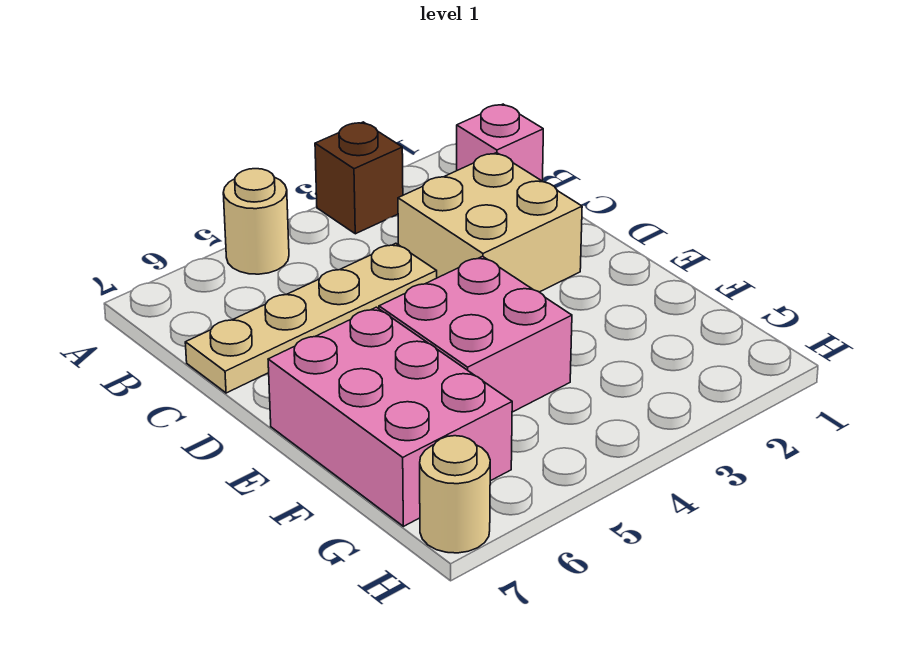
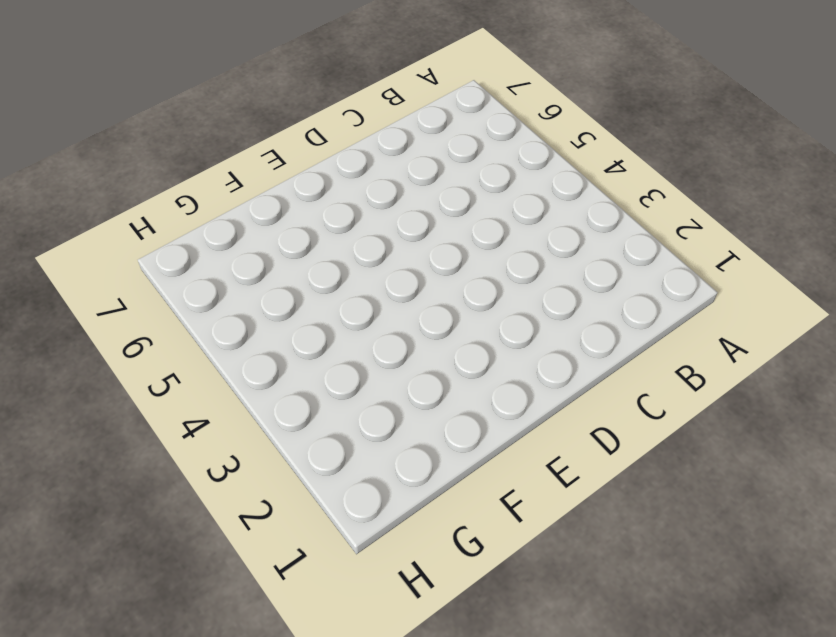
none -> brown brick A3 level 1
none -> tan round brick A5 level 1

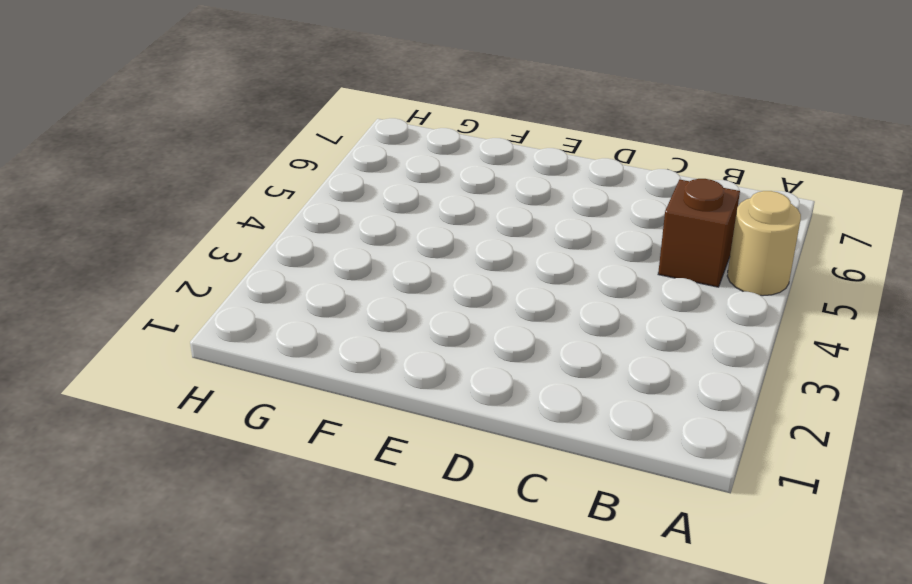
brown brick B5 level 1 -> brown brick A3 level 1
none -> pink brick B1 level 1
none -> tan brick C2:D3 level 1

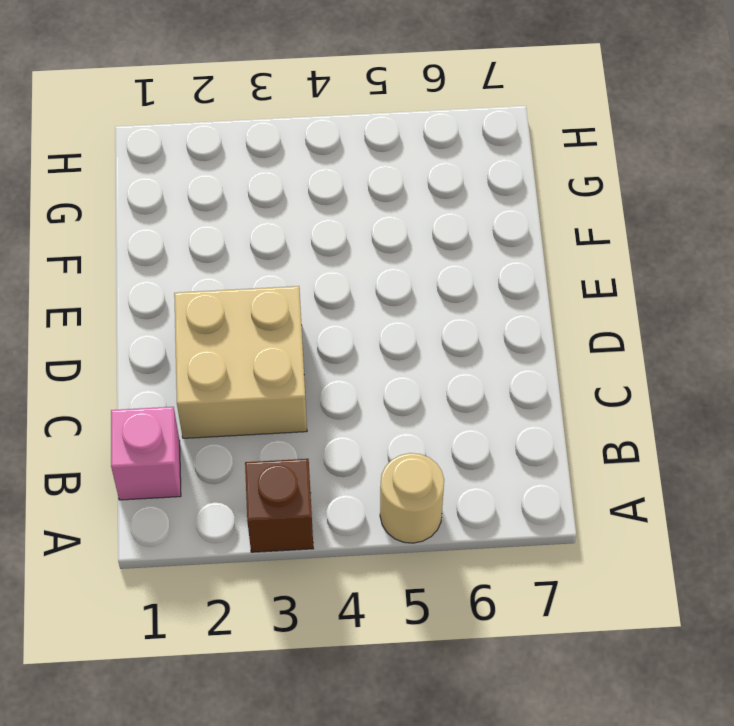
none -> tan plate C4:C7 level 1
none -> pink brick E4:F5 level 1

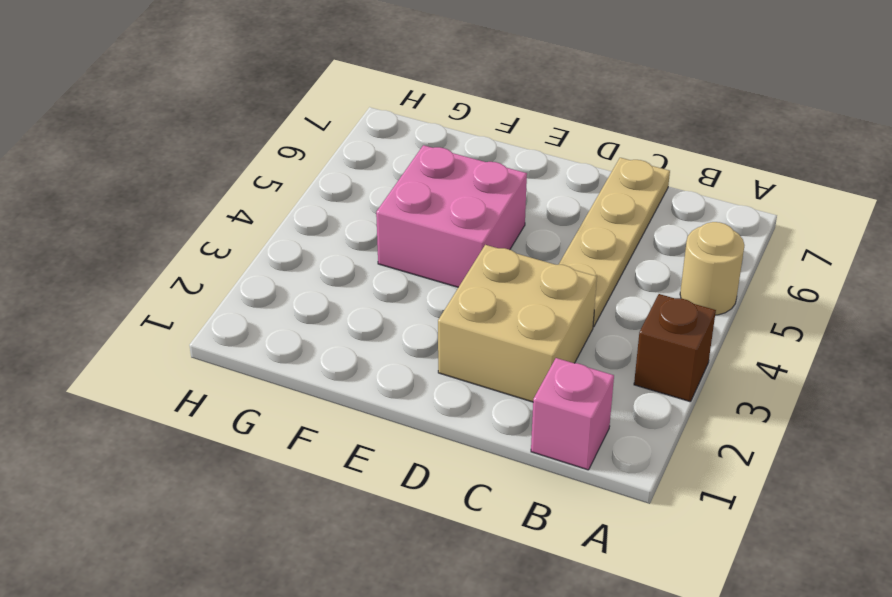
none -> pink brick E6:G7 level 1
none -> tan round brick H7 level 1

